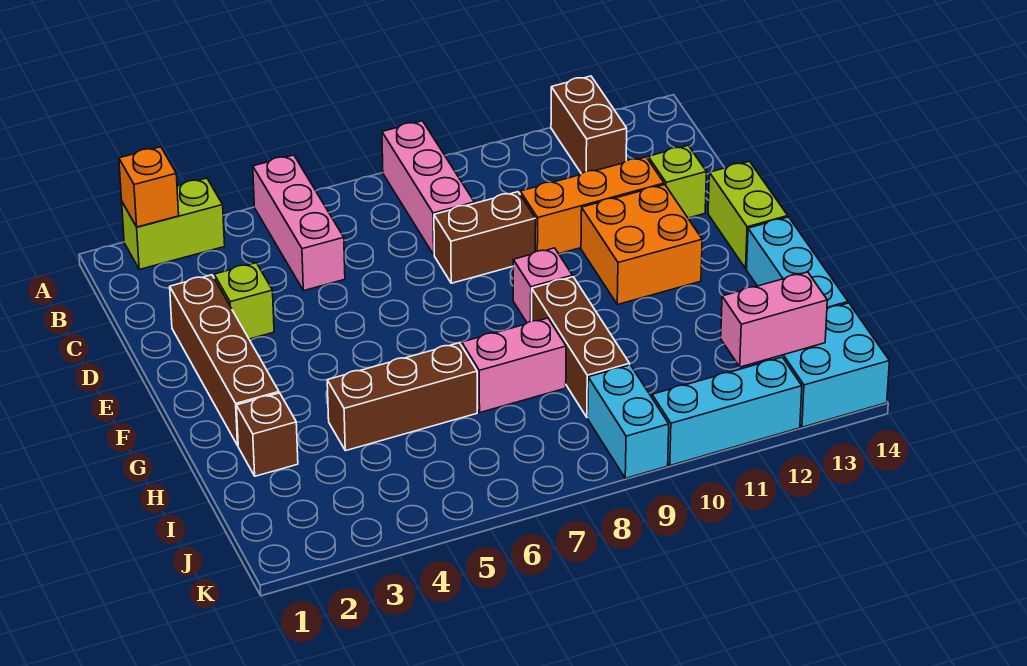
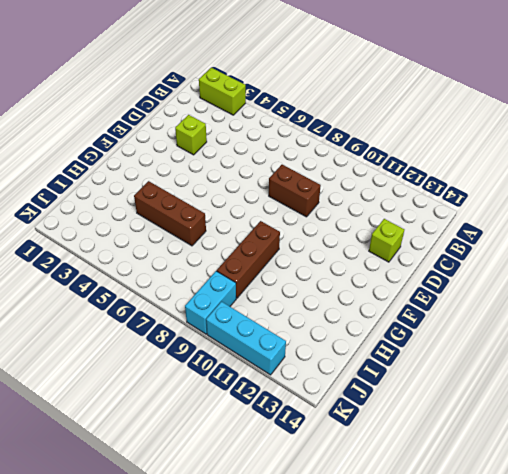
none -> pink brick A5:C5 level 1
none -> pink brick A8:C8 level 1
none -> brown brick A12:B12 level 1

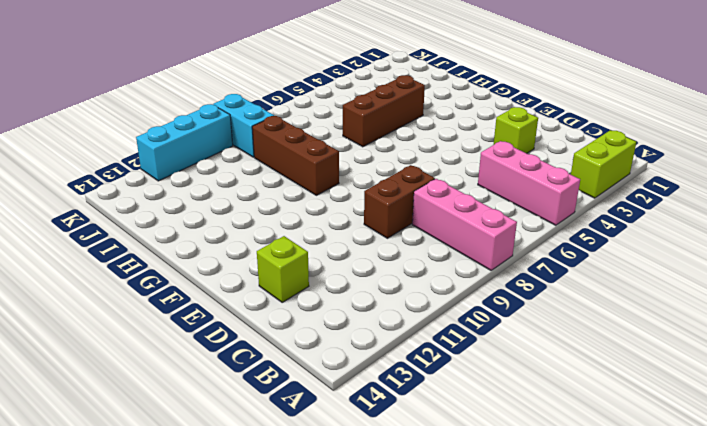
none -> brown brick A12:B12 level 1
none -> brown brick D2:G2 level 1
none -> orange brick D10:D12 level 1

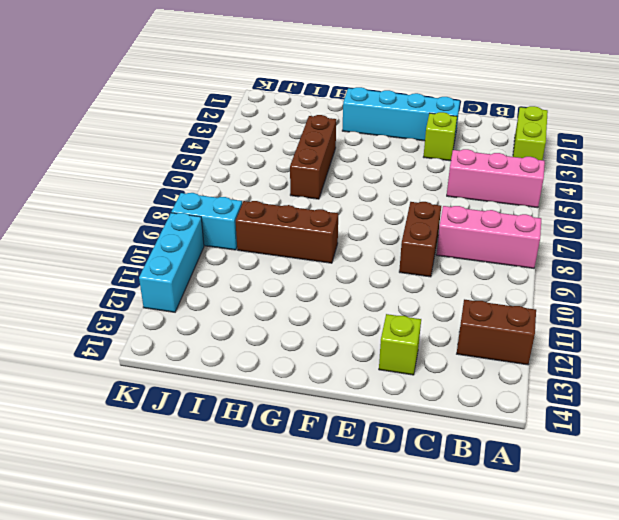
cyan brick D2:G2 level 1 -> brown brick D2:G2 level 1
none -> orange brick D10:D12 level 1
none -> orange brick E11:F12 level 1
none -> lime brick E14:F14 level 1

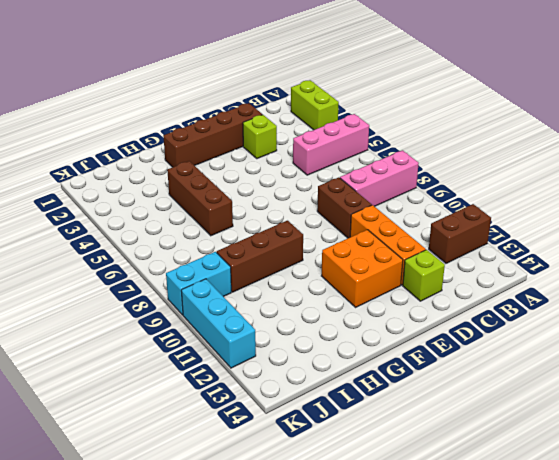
none -> lime brick E14:F14 level 1
none -> pink brick F9 level 1
none -> cyan brick G14:I14 level 1

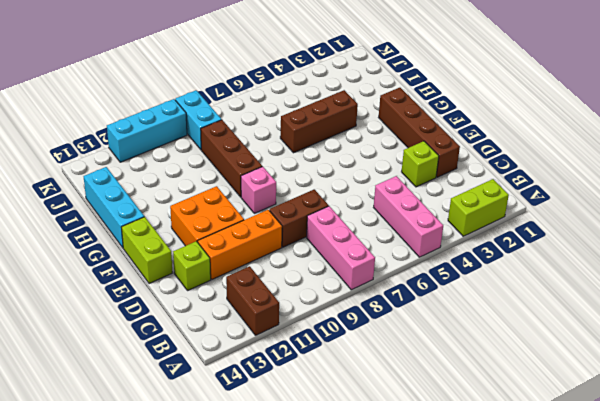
none -> brown brick H2 level 1
none -> pink brick H7:H8 level 1
none -> cyan brick J13:K14 level 1

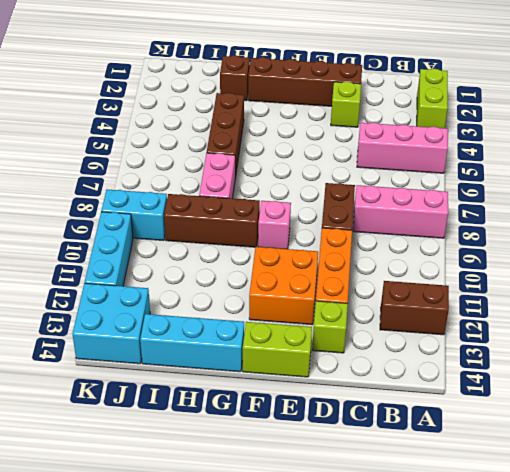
none -> orange brick A2 level 2
none -> pink brick J12:J13 level 2

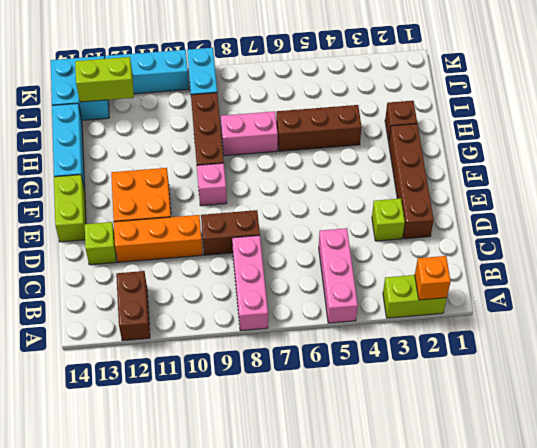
lime brick J12:J13 level 2 -> pink brick J12:J13 level 2

